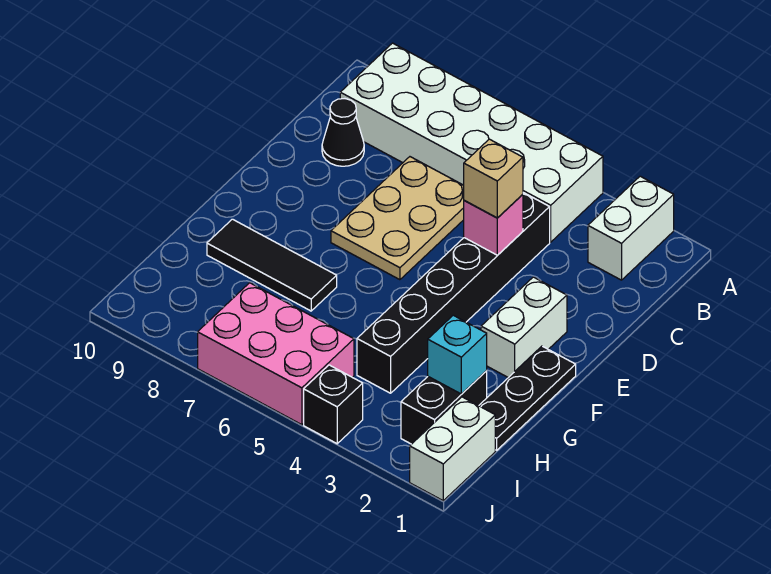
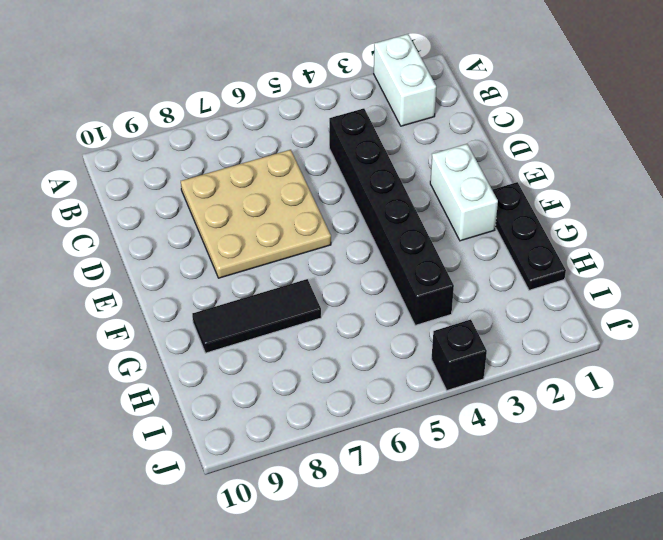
tan plate C6:E8 level 1 -> tan plate C6:E7 level 1
none -> white brick A4:B9 level 1
none -> black cone C9 level 1
none -> black brick H2:I2 level 1

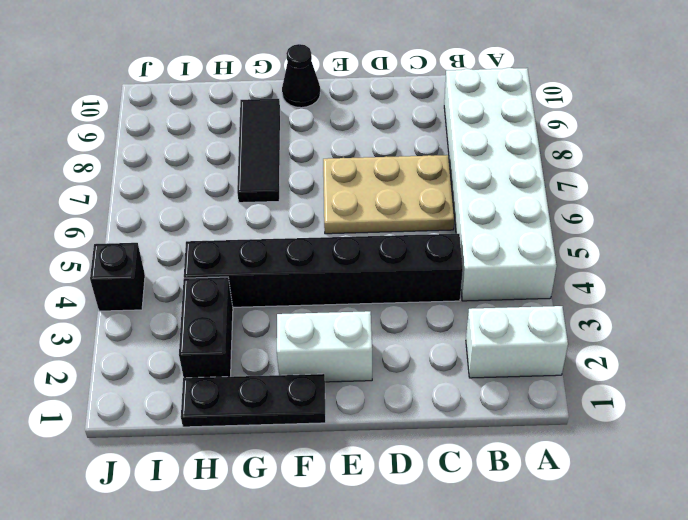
black cone F10 level 1 -> black cone C9 level 1
black brick H2:H3 level 1 -> black brick H2:I2 level 1
none -> white brick I1:J1 level 1
none -> pink brick I5:J7 level 1
none -> pink brick D4 level 2

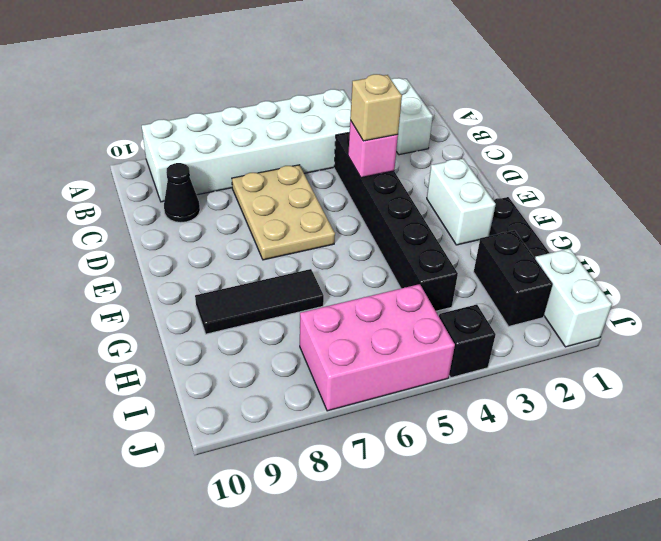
none -> cyan brick H2 level 2

